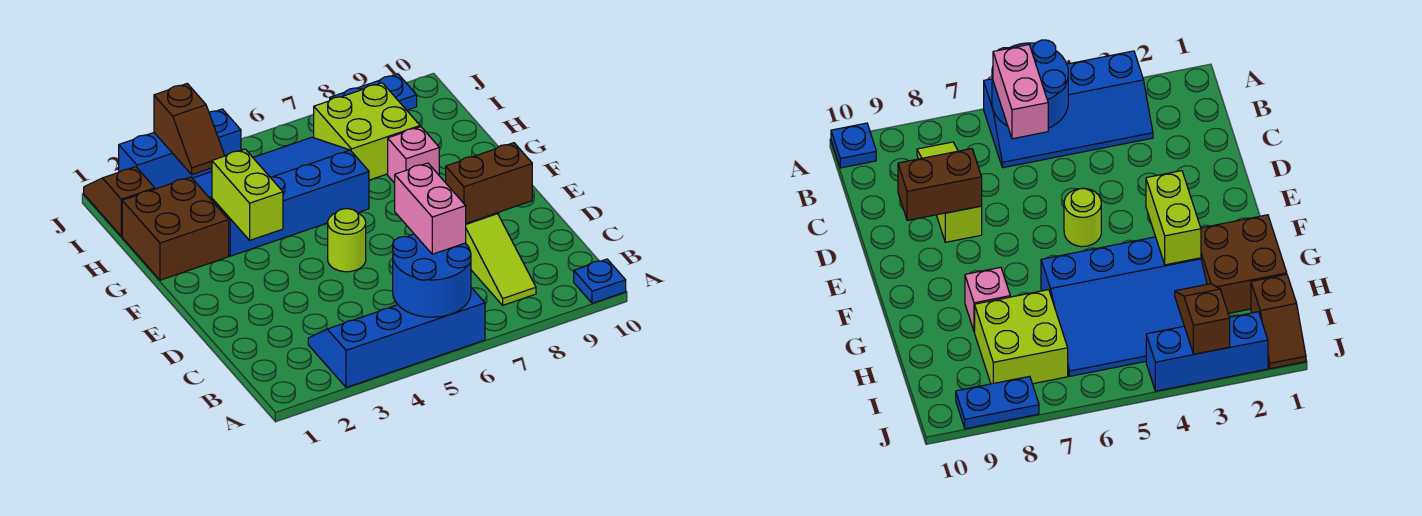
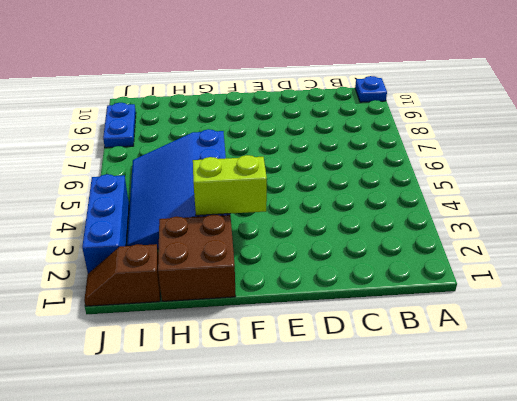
none -> blue slope A3:B6 level 1 top A
none -> lime slope B8:D8 level 1 top D
none -> lime round brick E5 level 1

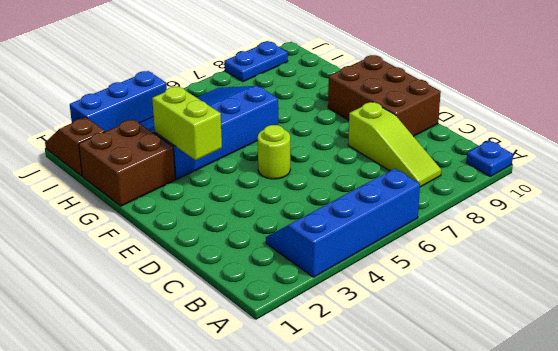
brown brick D9:F10 level 1 -> none
none -> pink brick G8 level 1
none -> lime brick H7:I8 level 1
none -> blue round brick A5:B6 level 2

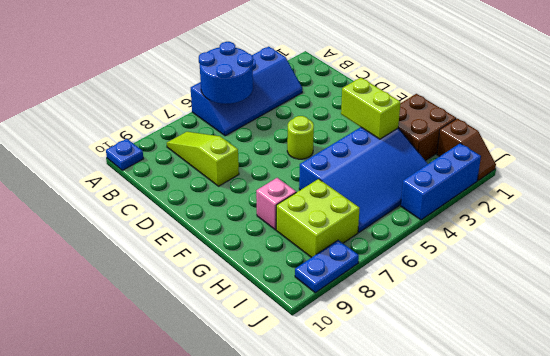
none -> brown brick D8:D9 level 2
none -> brown slope I3:J3 level 2 top J
none -> pink brick B6:C6 level 3

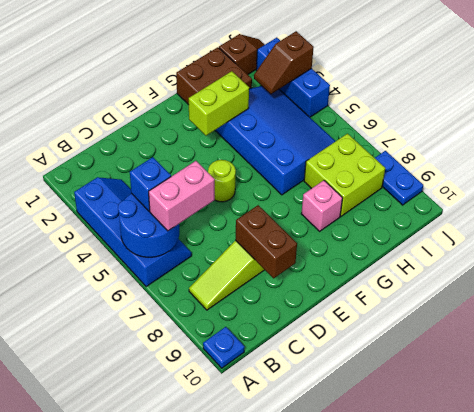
blue brick B5 level 3 -> none

